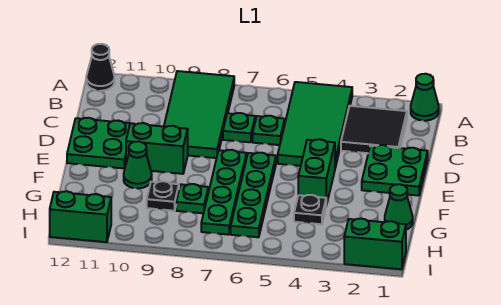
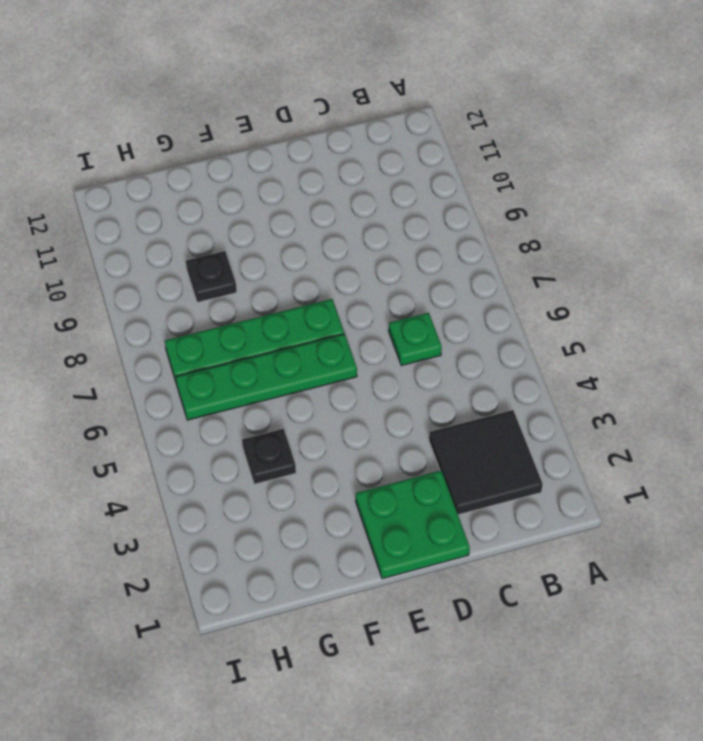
none -> green cone A1 level 1
none -> green tile A4:D5 level 1
none -> green tile A8:D9 level 1

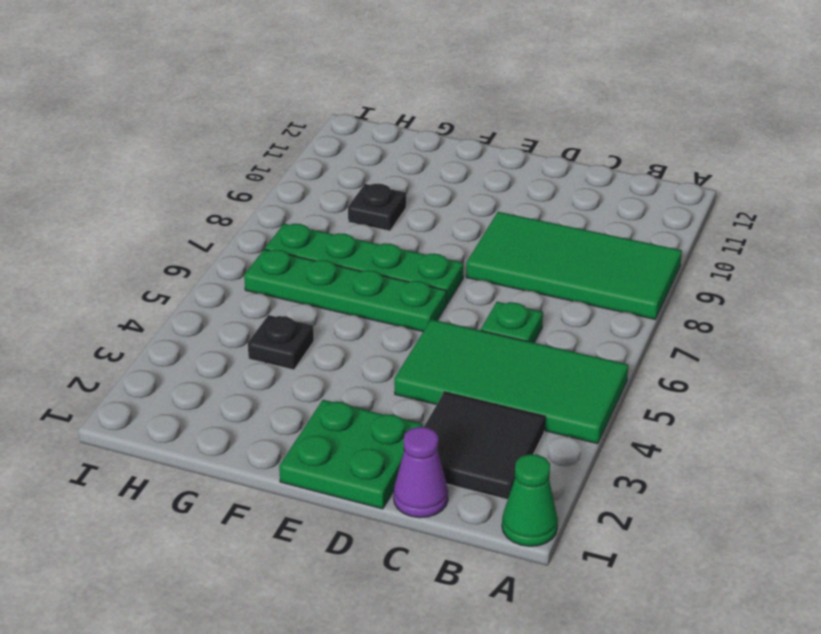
purple cone C1 level 1 -> none
none -> black cone A12 level 1
none -> green plate C7 level 1
none -> green plate D11:E12 level 1

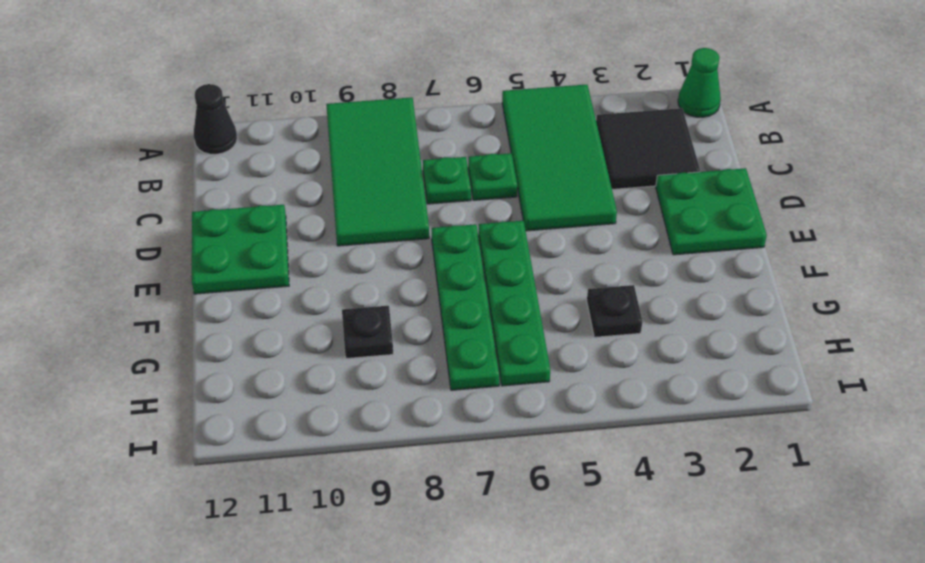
none -> green brick E4:F4 level 1
none -> green brick E9:E10 level 1
none -> green cone F10 level 1

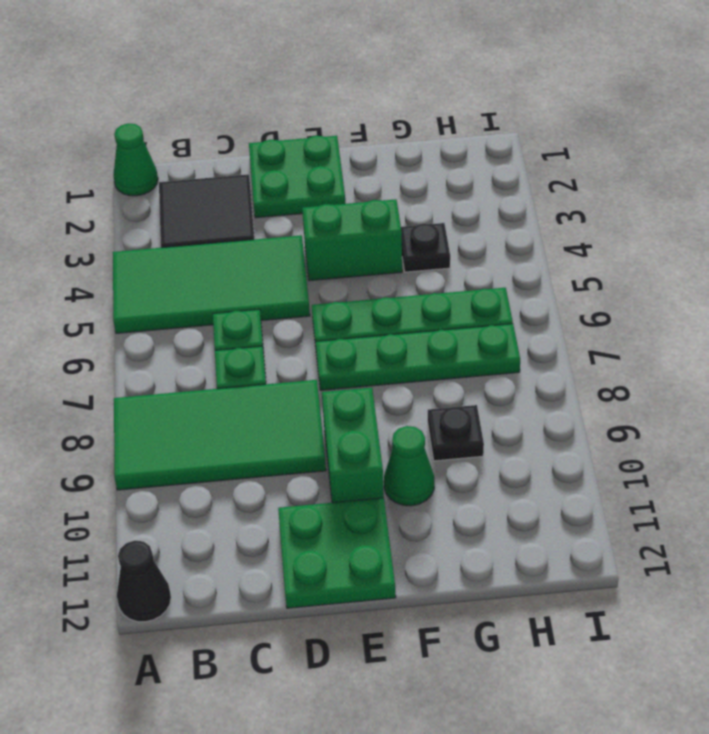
none -> green cone G1 level 1
none -> green plate G8 level 1
none -> green brick I1:I2 level 1

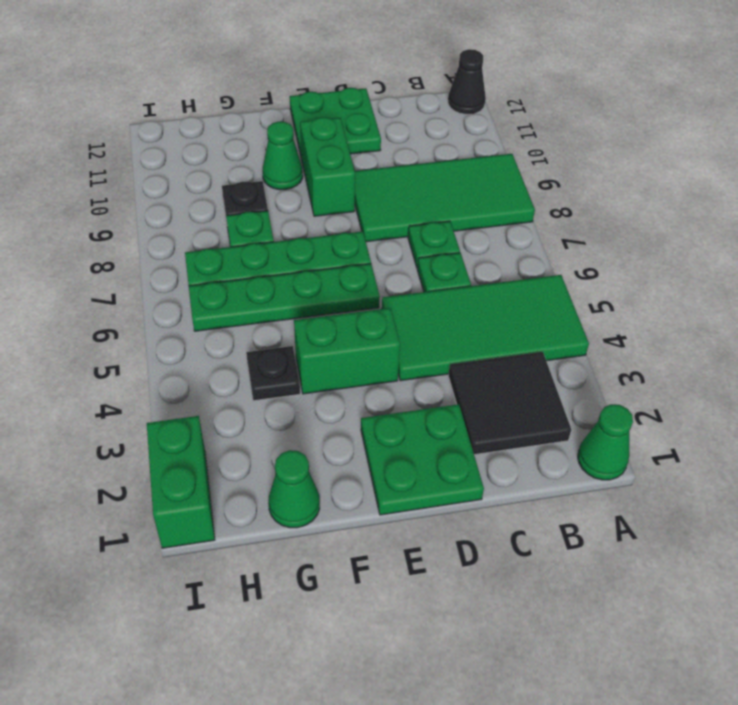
none -> green brick I11:I12 level 1

